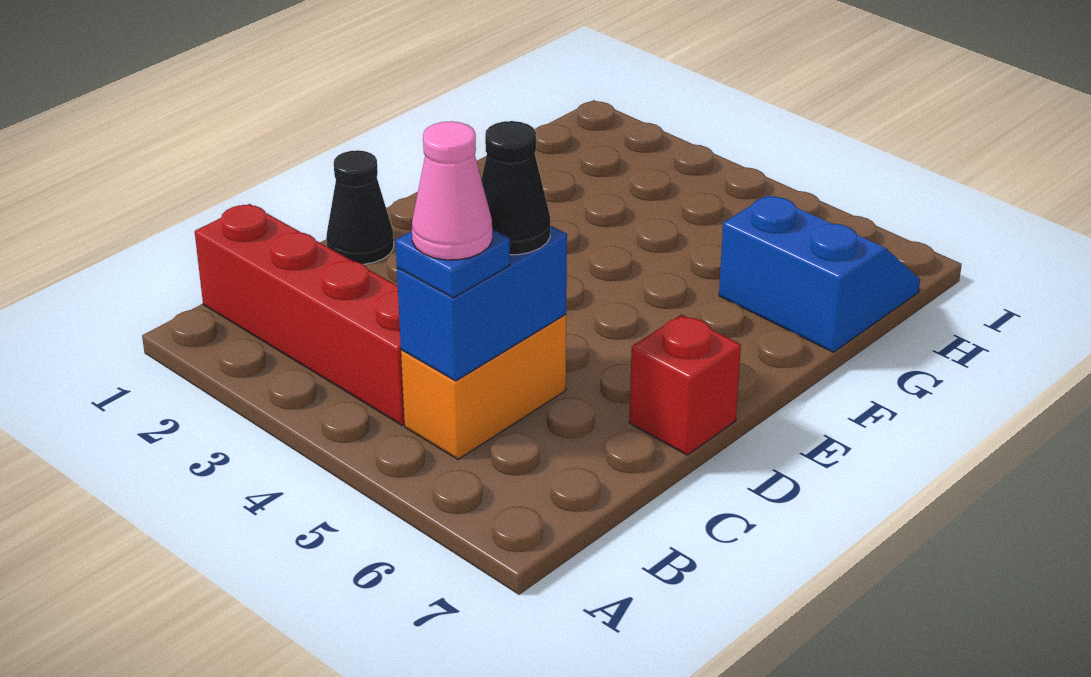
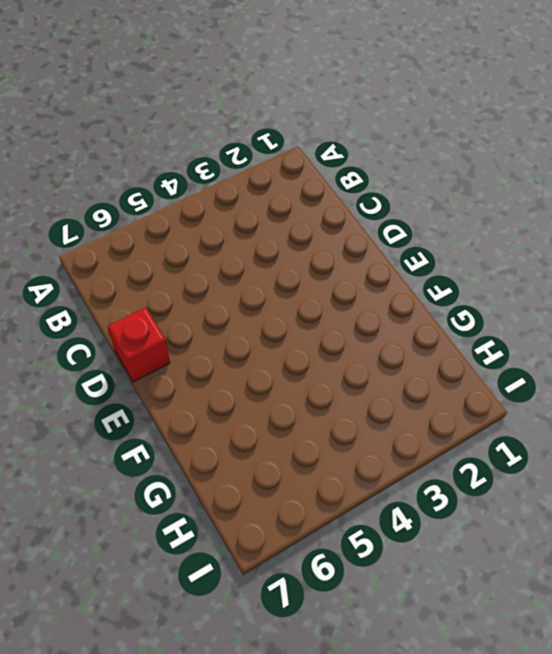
none -> red brick B1:B4 level 1
none -> orange brick B5:C5 level 1

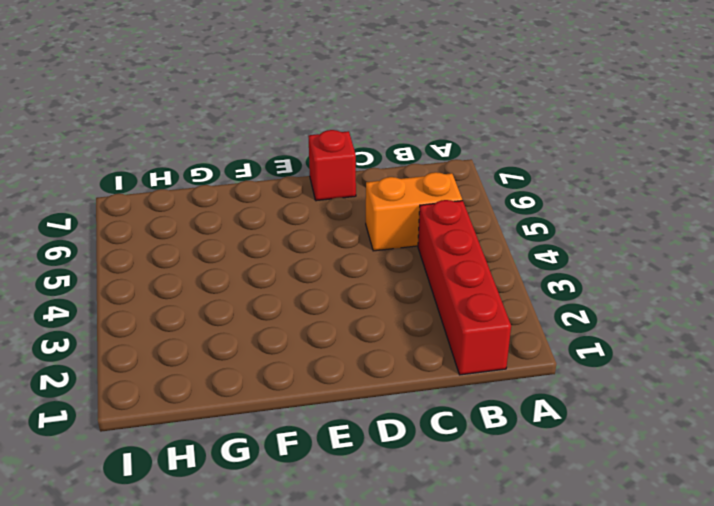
none -> black cone D1 level 1
none -> blue slope G6:H7 level 1 top G

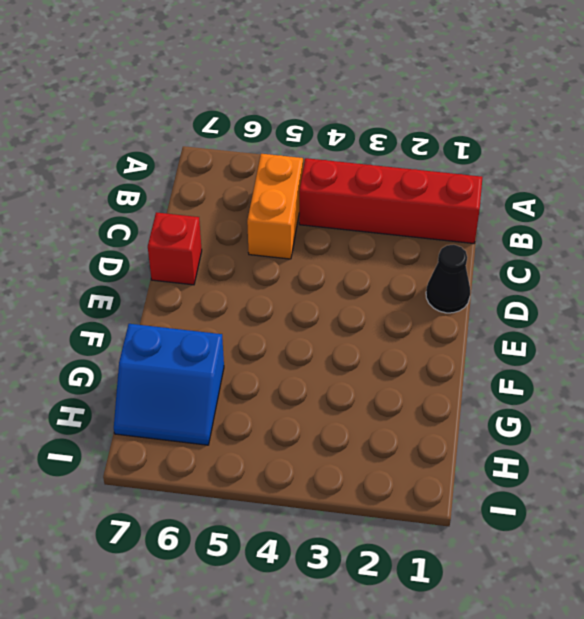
none -> blue brick B5:C5 level 2
none -> blue plate B5 level 3

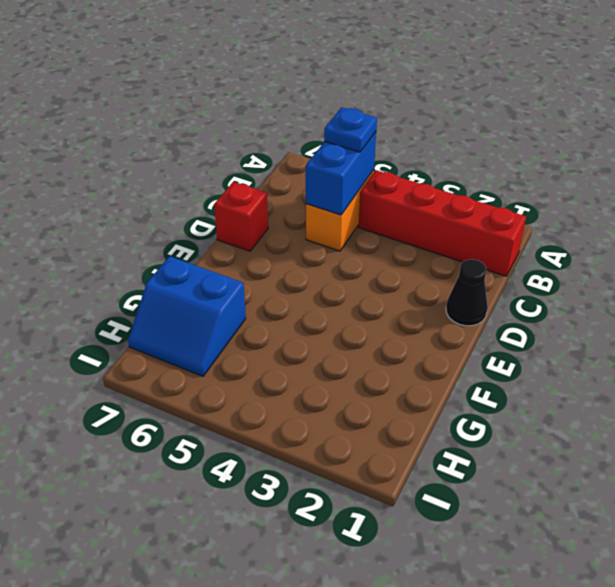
none -> black cone C5 level 3
none -> pink cone B5 level 4

